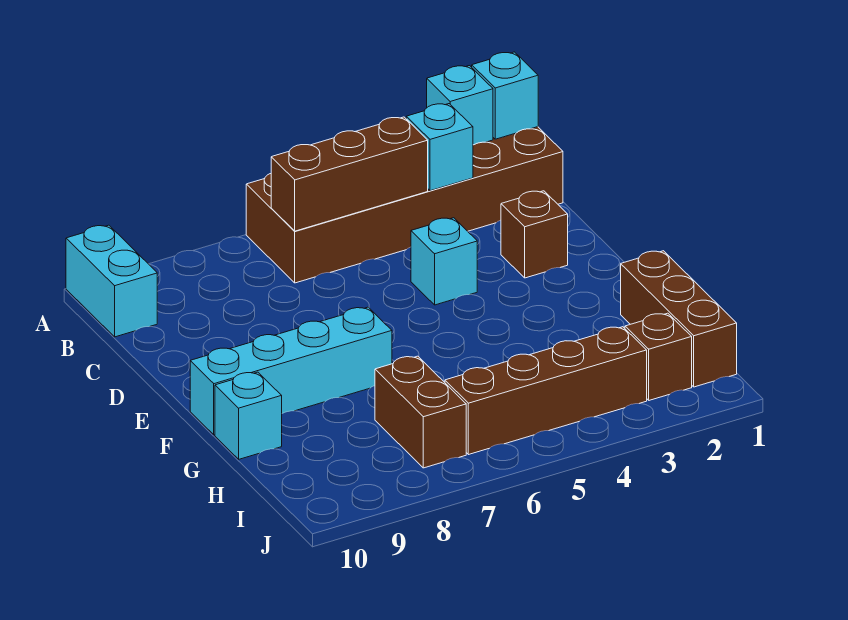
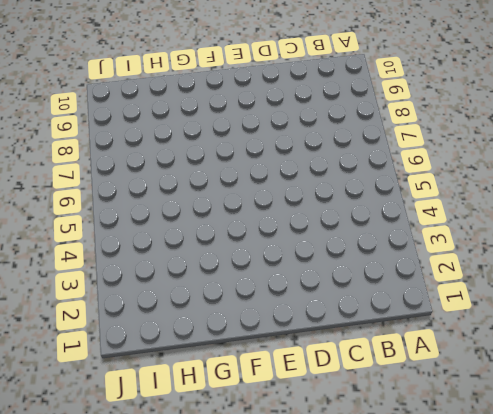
none -> brown brick A1:B6 level 1
none -> cyan brick A10:B10 level 1
none -> brown brick D2 level 1

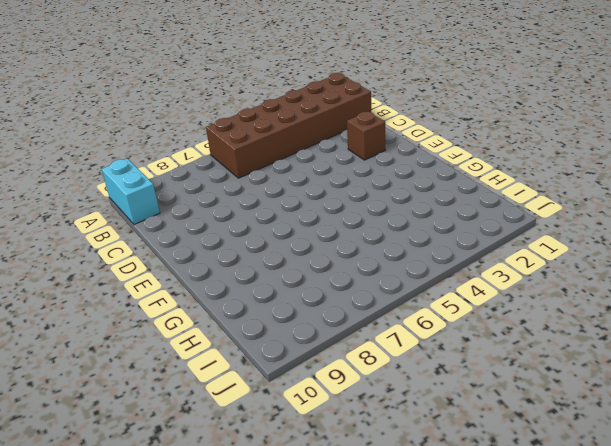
none -> cyan brick D4 level 1
none -> cyan brick F7:F10 level 1
none -> brown brick G1:I1 level 1

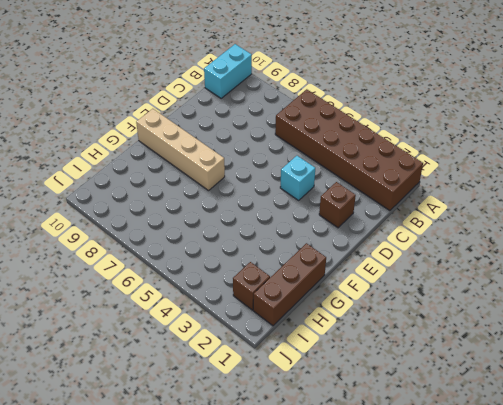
tan brick F7:F10 level 1 -> cyan brick F7:F10 level 1
none -> cyan brick G10 level 1
none -> brown brick H7:I7 level 1
none -> brown brick I3:I6 level 1

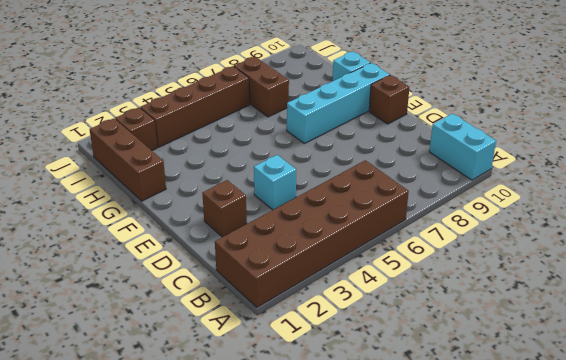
brown brick E10 level 1 -> none
none -> cyan brick A1 level 2
none -> cyan brick A2 level 2
none -> cyan brick B3 level 2

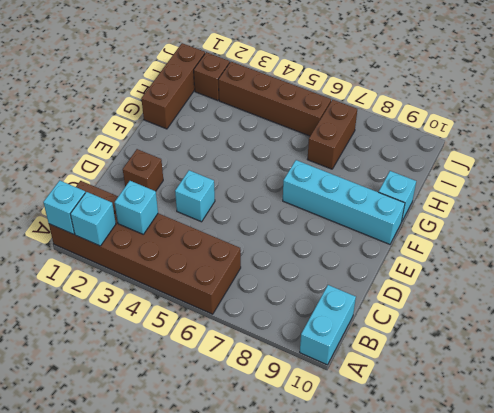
none -> brown brick B4:B6 level 2

